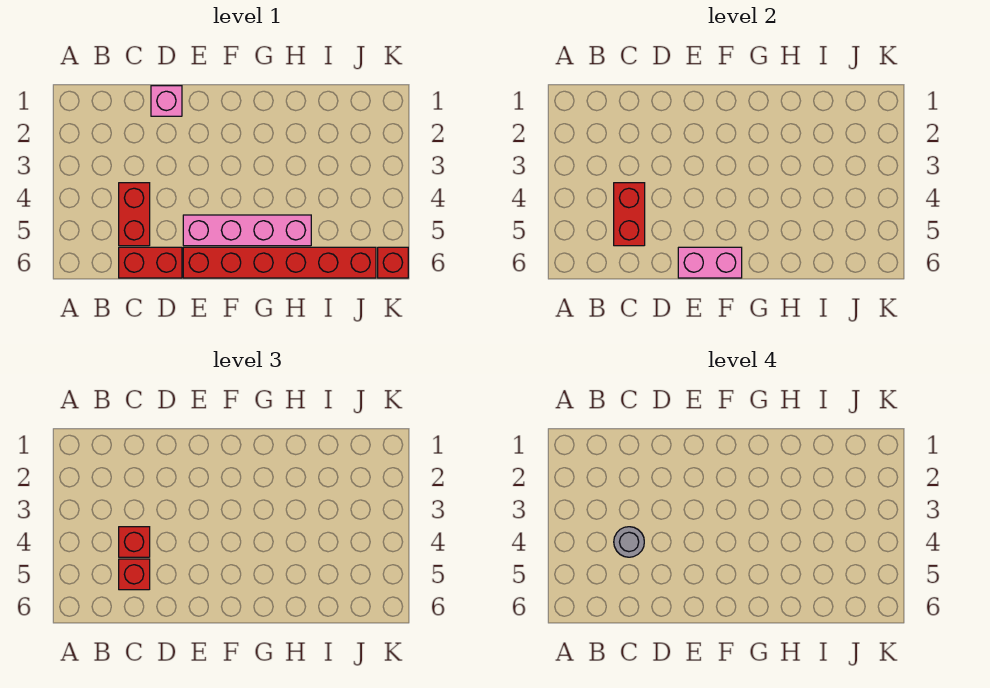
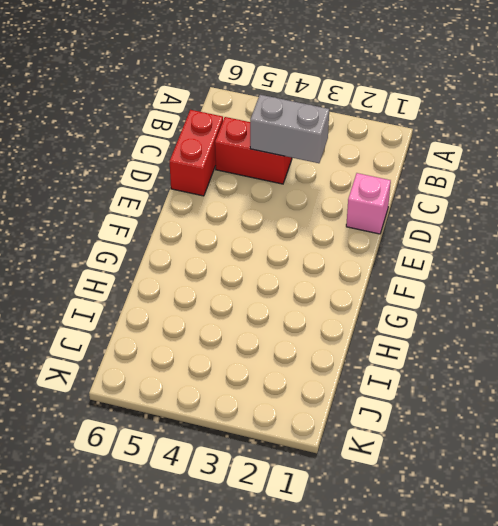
grey brick C3:C4 level 2 -> red brick C4:C5 level 2
none -> pink brick E5:H5 level 1
none -> red brick E6:J6 level 1

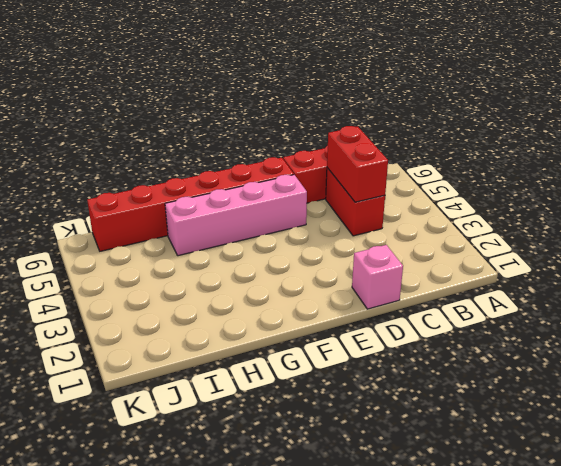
none -> red brick K6 level 1
none -> pink brick E6:F6 level 2

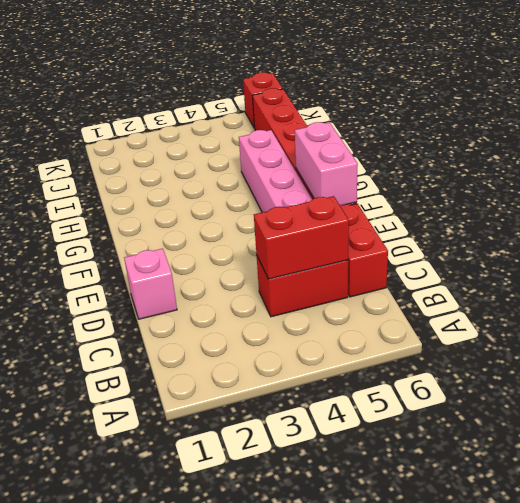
none -> red brick C4 level 3
none -> red brick C5 level 3

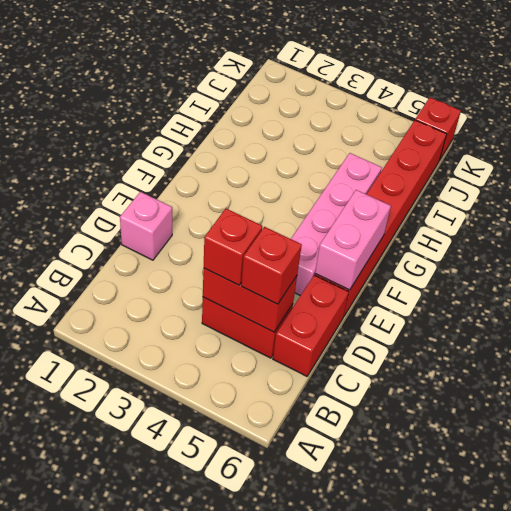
none -> grey round brick C4 level 4

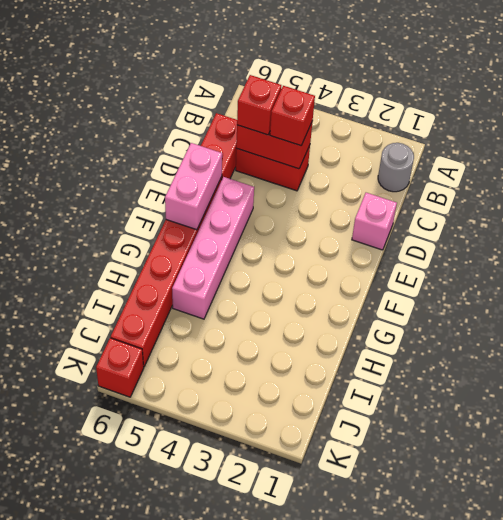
grey round brick B1 level 1 -> grey round brick C4 level 4

